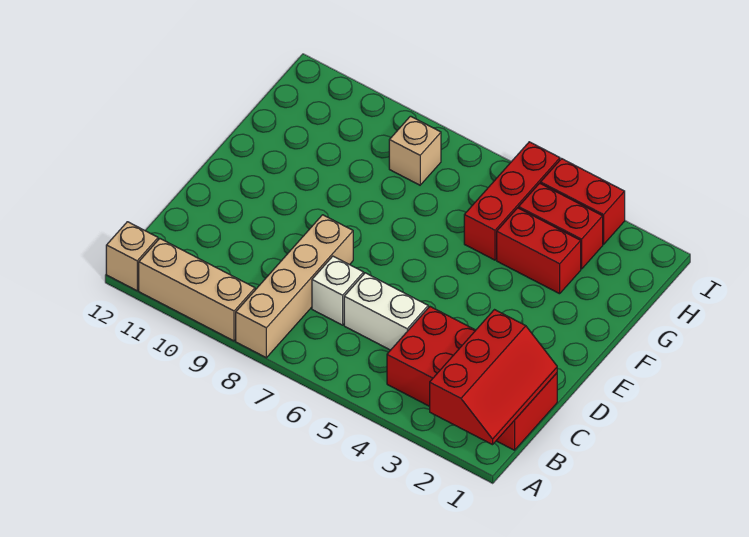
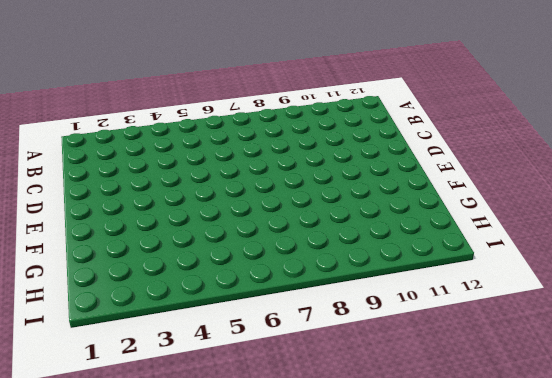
none -> tan brick A8:D8 level 1
none -> tan brick A9:A11 level 1
none -> tan brick A12 level 1

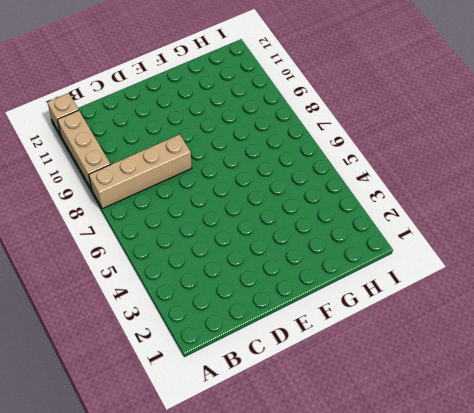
none -> red brick B1:C4 level 1
none -> white brick C5:C6 level 1
none -> white brick C7 level 1

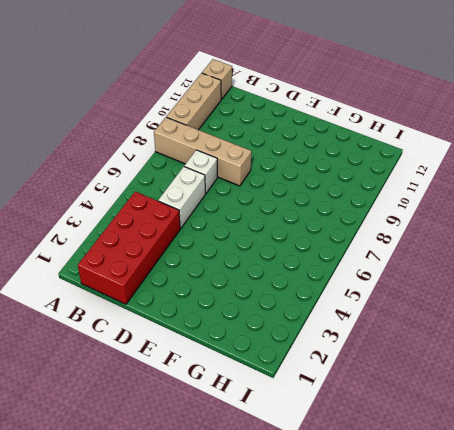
none -> red brick G3:G4 level 1
none -> red brick G5:I5 level 1
none -> red brick H3:H4 level 1

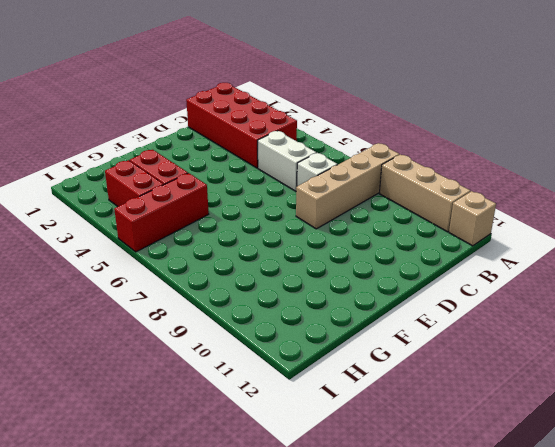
none -> tan brick H8 level 1
none -> red brick I3:I4 level 1
none -> red slope A1:C2 level 2 top 2

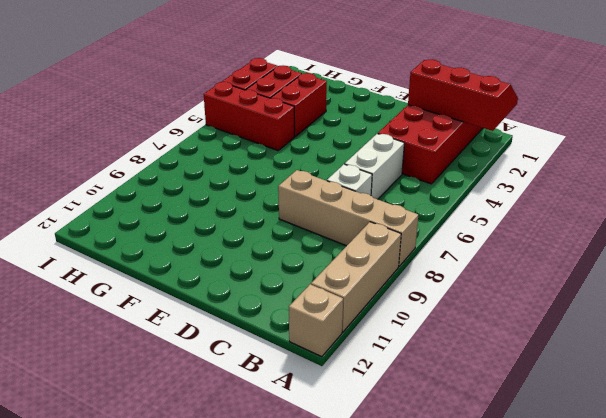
none -> tan brick H8 level 1

